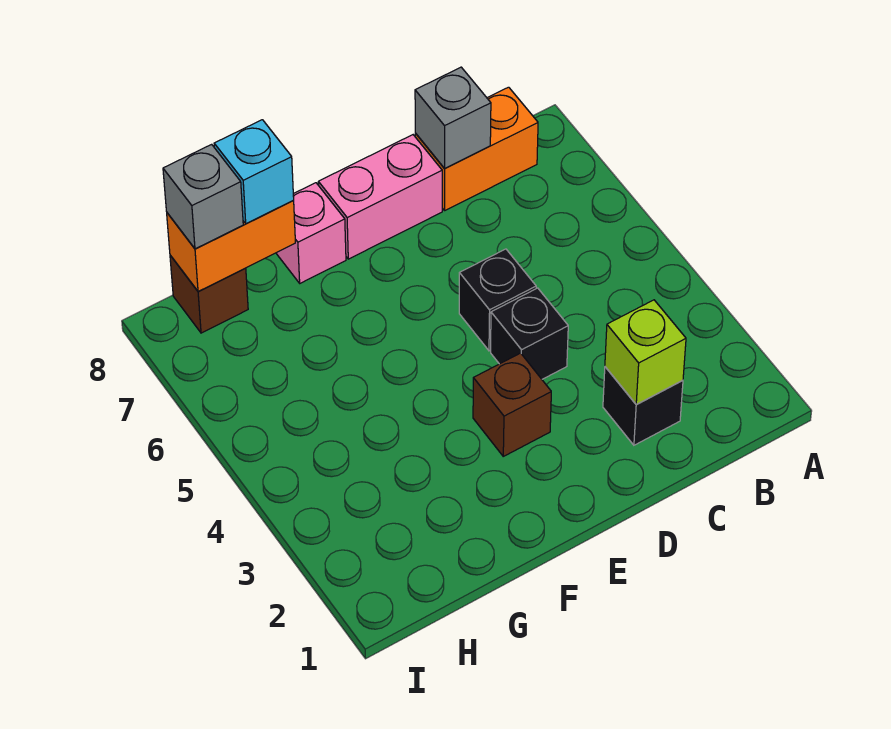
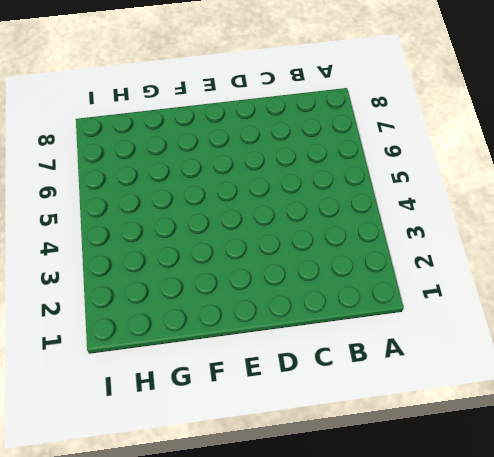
none -> orange brick B8:C8 level 1
none -> black brick C2 level 1
none -> black brick D4 level 1

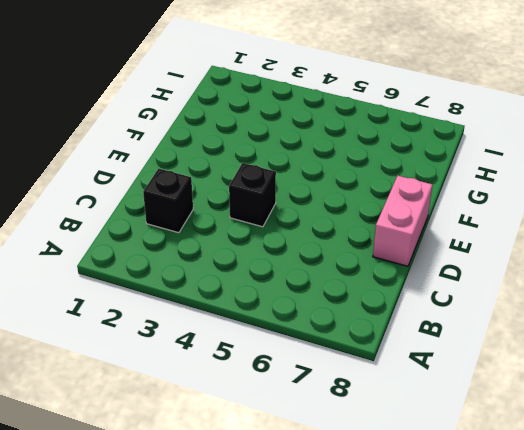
none -> orange brick B8:C8 level 1
none -> black brick D5 level 1
none -> brown brick E3 level 1

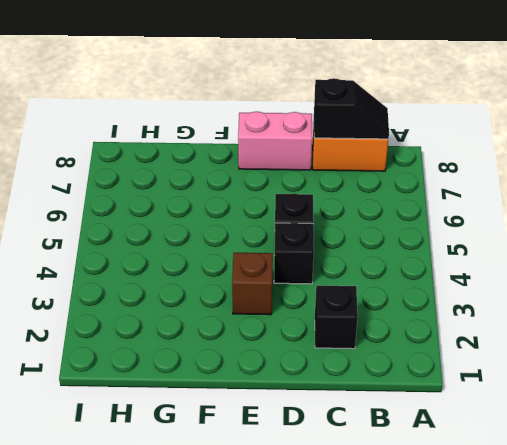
black slope B8:C8 level 2 top C -> grey brick C8 level 2
none -> pink brick F8 level 1
none -> brown brick H8 level 1
none -> lime brick C2 level 2

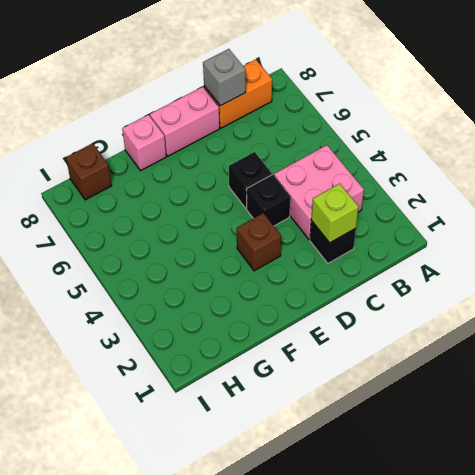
pink brick B3:C4 level 1 -> none
none -> orange brick G8:H8 level 2
none -> cyan brick G8 level 3
none -> grey brick H8 level 3

